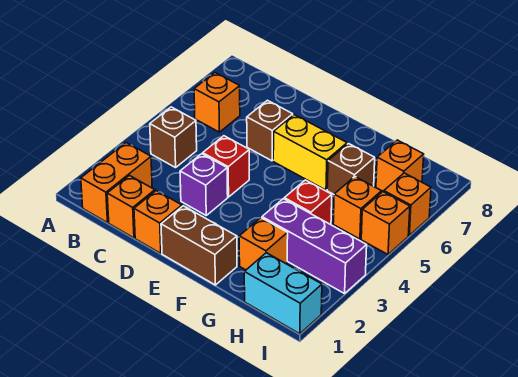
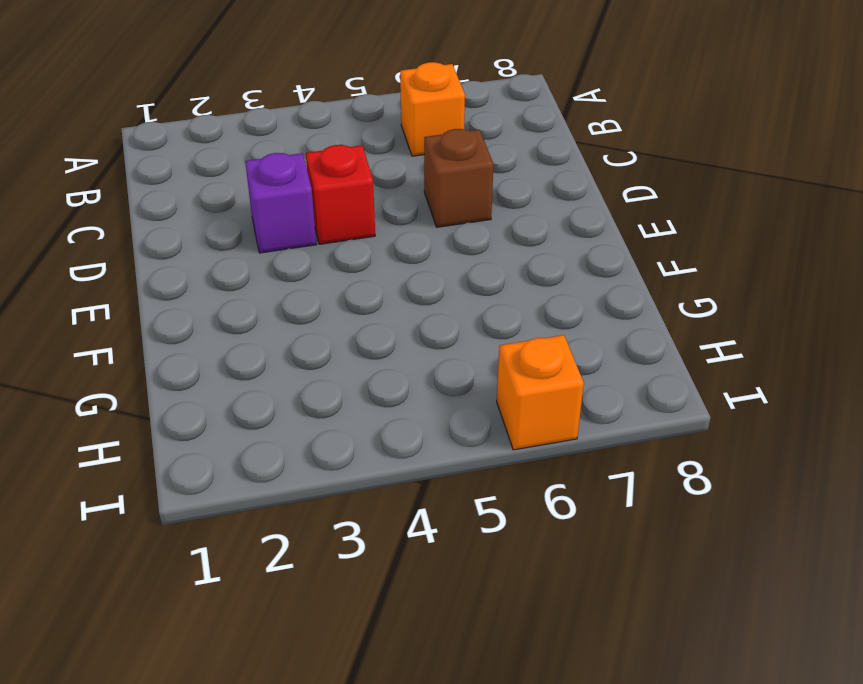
none -> orange brick B1:B2 level 1
none -> brown brick B4 level 1
none -> orange brick C1 level 1

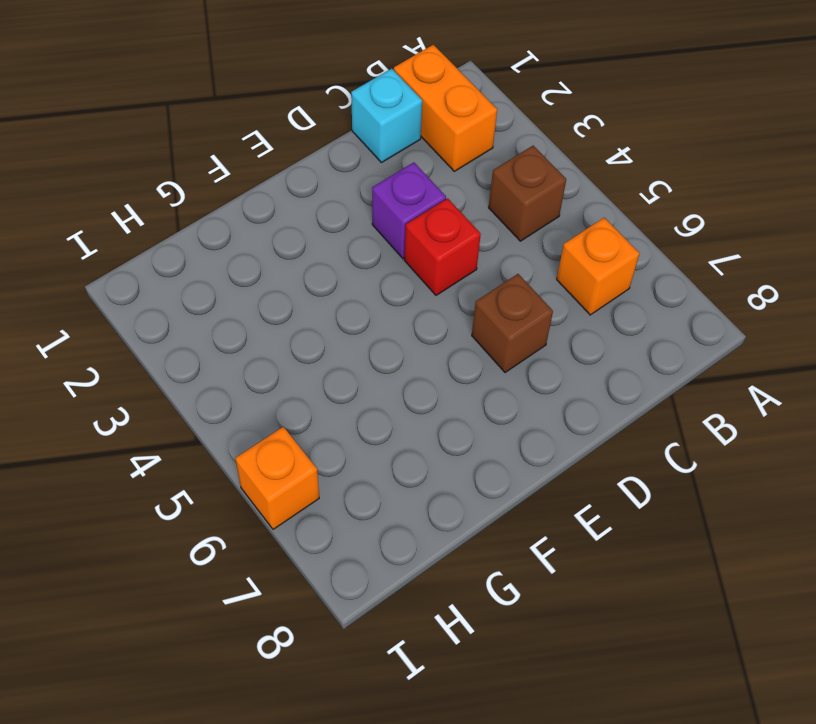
cyan brick C1 level 1 -> orange brick C1 level 1
none -> orange brick D1 level 1
none -> brown brick E1:F1 level 1
none -> yellow brick E6:F6 level 1

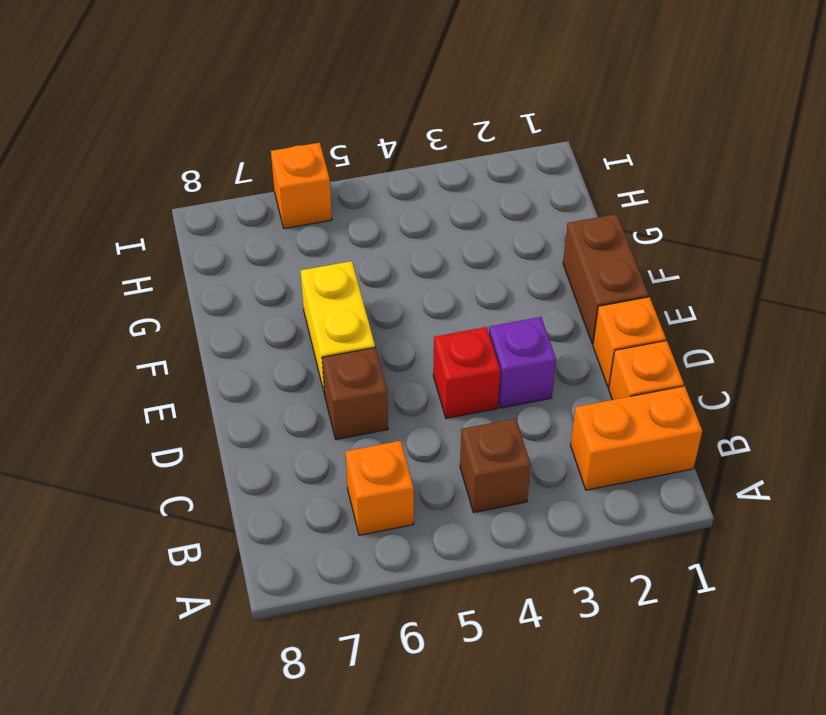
none -> orange brick G2 level 1
none -> purple brick G3:I3 level 1
none -> red brick G4 level 1

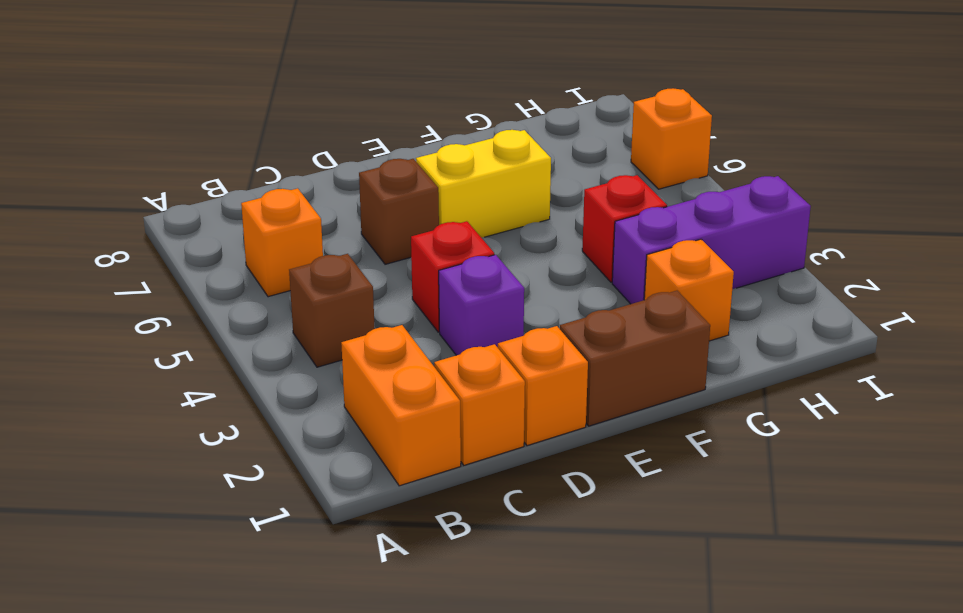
none -> brown brick G6 level 1
none -> cyan brick H1:I1 level 1
none -> orange brick H5 level 1

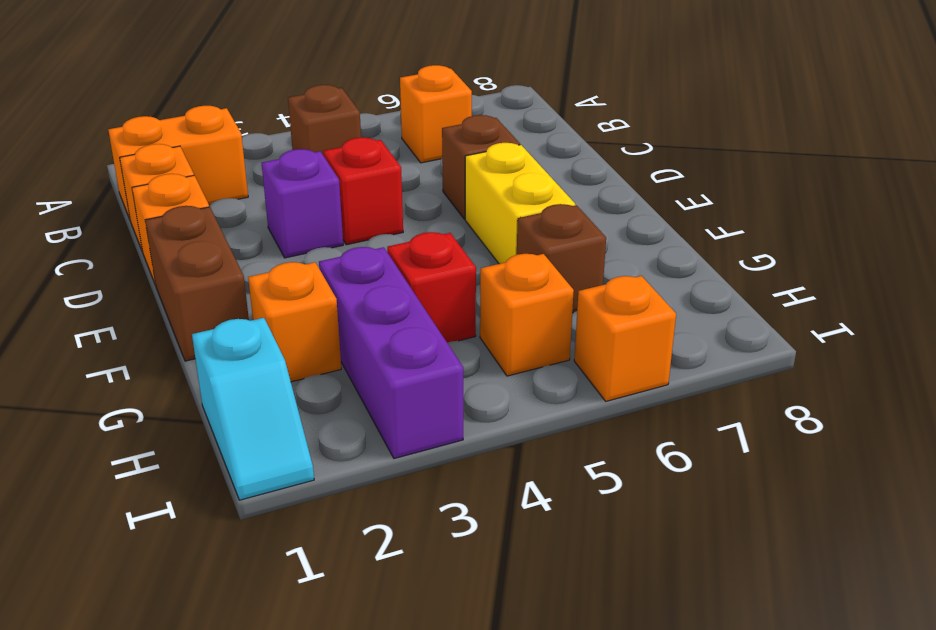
cyan slope H1:I1 level 1 top H -> cyan brick H1:I1 level 1
none -> orange brick H7 level 1
none -> orange brick I5 level 1

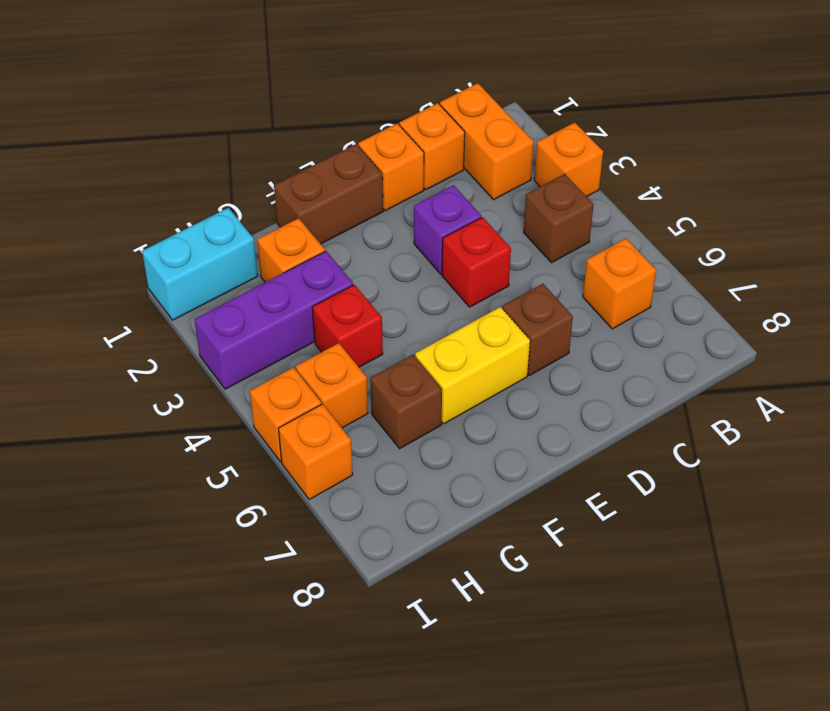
orange brick A3 level 1 -> orange brick H7 level 1

